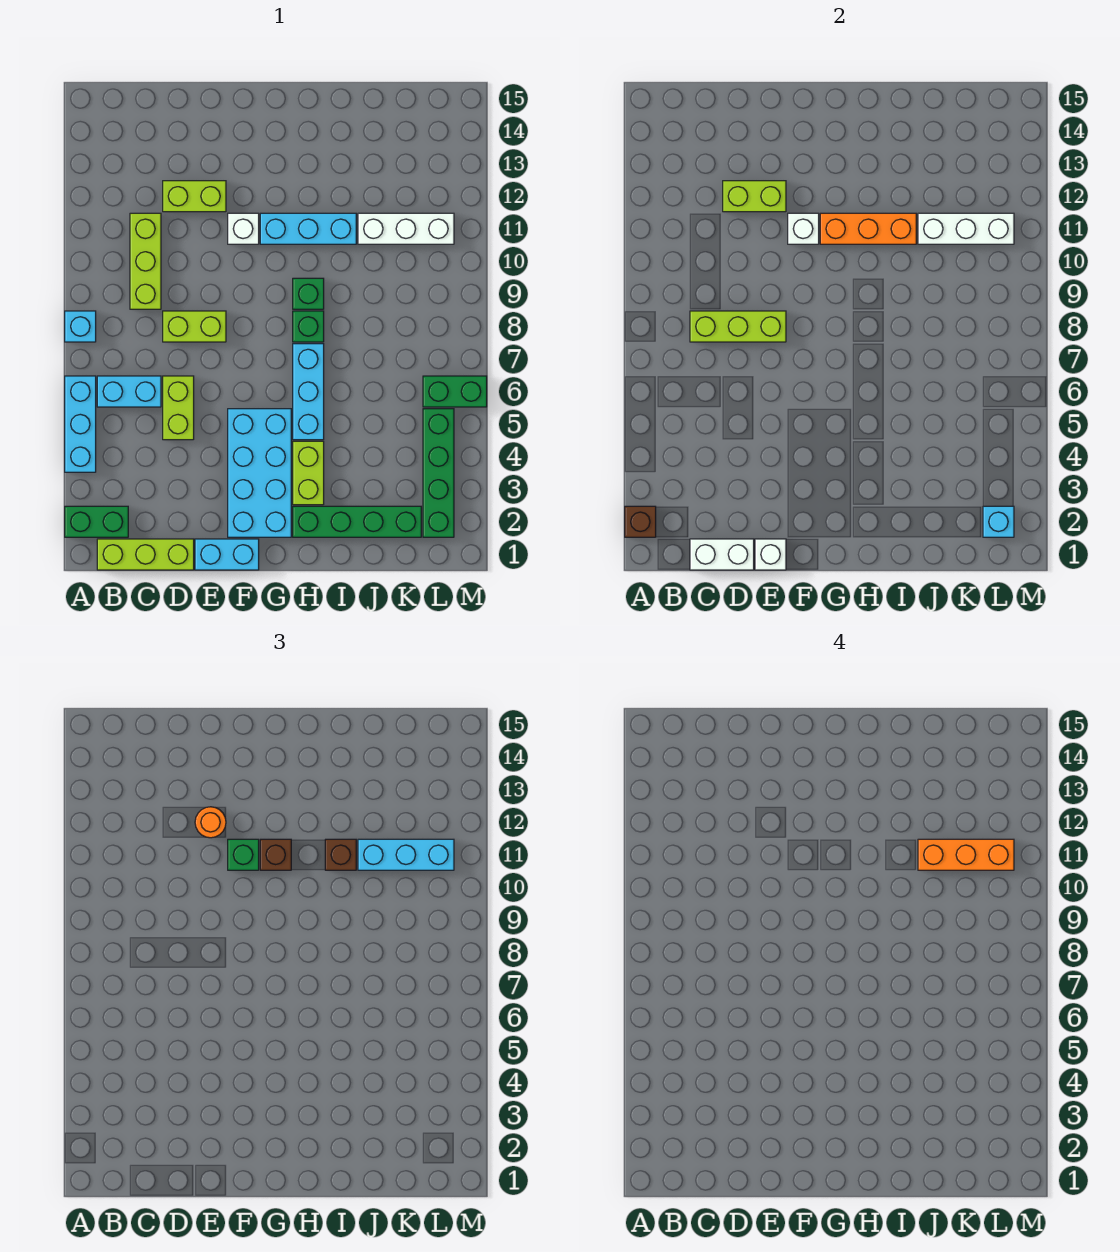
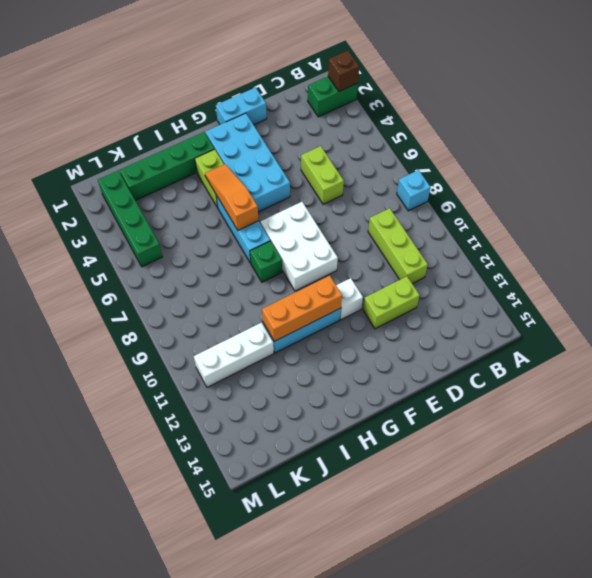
white brick F7:G9 level 1 -> none
orange slope H4:H6 level 2 top 6 -> none
none -> cyan brick A4:A6 level 1
none -> lime brick B1:D1 level 1
none -> cyan brick B6:C6 level 1
none -> lime brick D8:E8 level 1

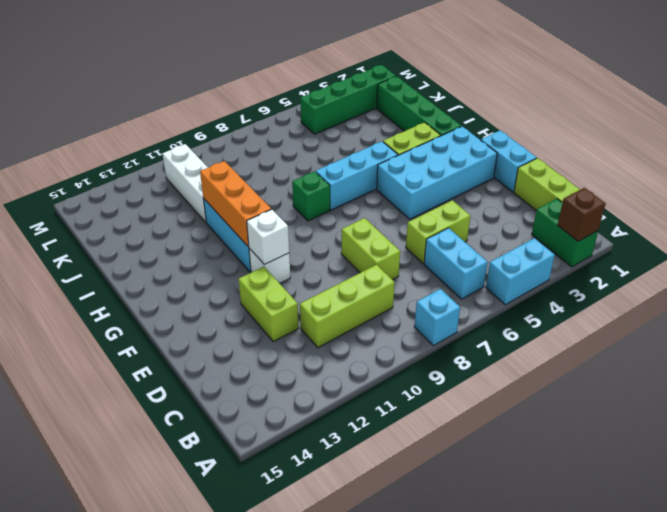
cyan brick A4:A5 level 1 -> cyan brick A4:A6 level 1
none -> green brick H9 level 1
none -> green brick L6:M6 level 1
none -> white brick C1:D1 level 2
none -> lime brick C8:E8 level 2

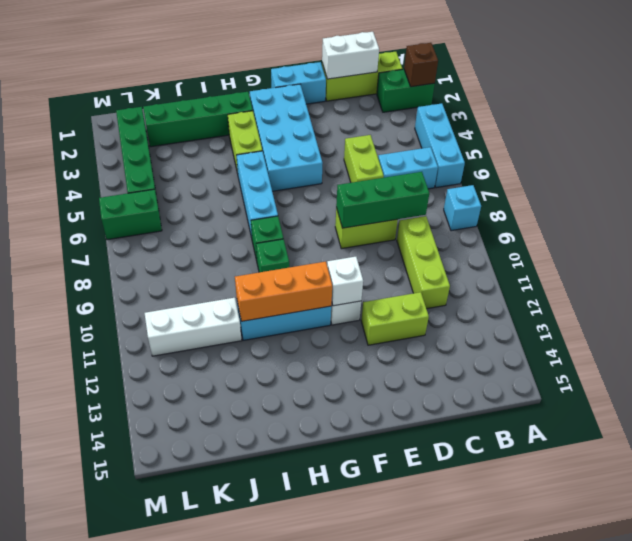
green brick C8:E8 level 2 -> lime brick C8:E8 level 2
none -> lime brick D12:E12 level 2
none -> white brick E1 level 2
none -> white brick J11:L11 level 2
none -> cyan brick L2 level 2

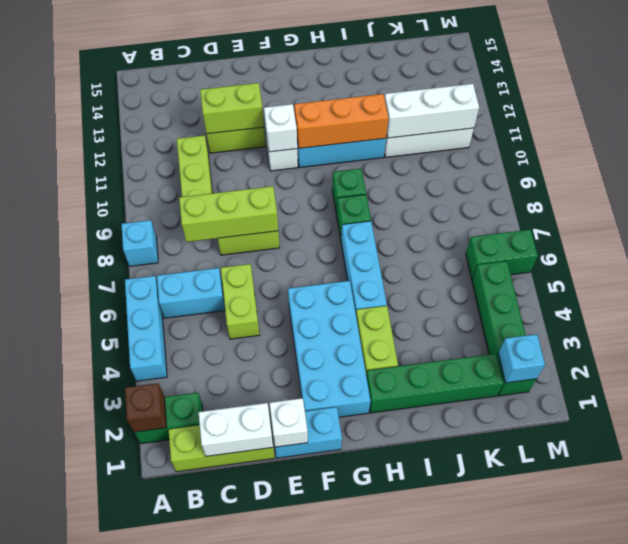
none -> orange round brick E12 level 3
none -> green brick F11 level 3
none -> brown brick G11 level 3
none -> brown brick I11 level 3

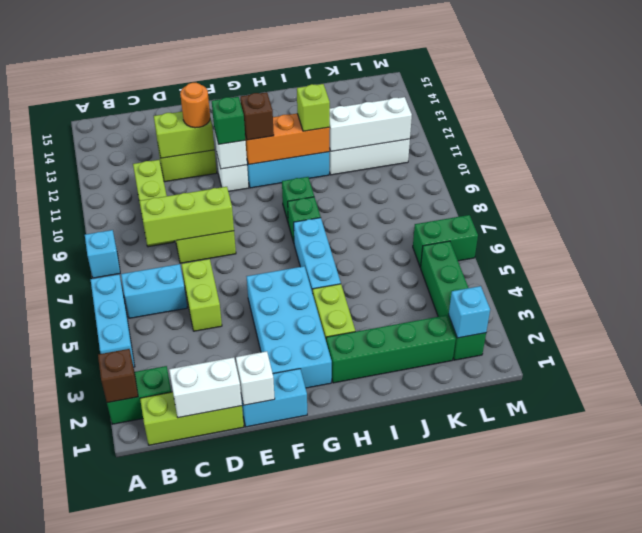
lime brick I11 level 3 -> brown brick I11 level 3
none -> cyan brick J11:L11 level 3
none -> orange brick J11:L11 level 4

